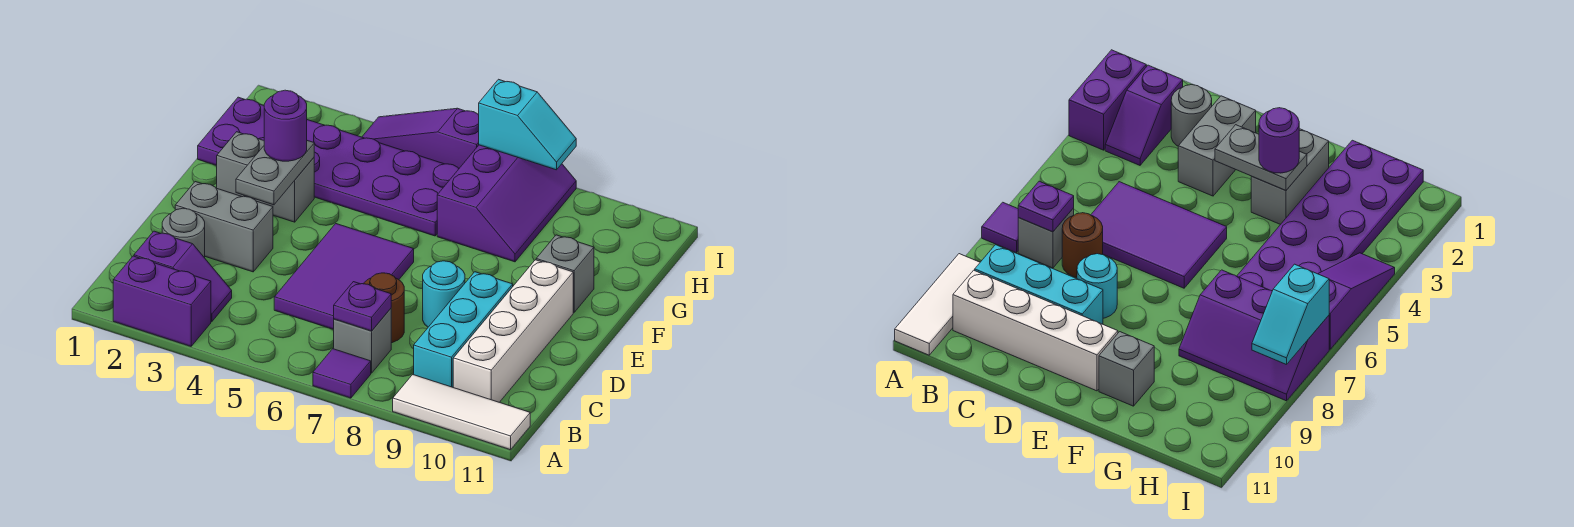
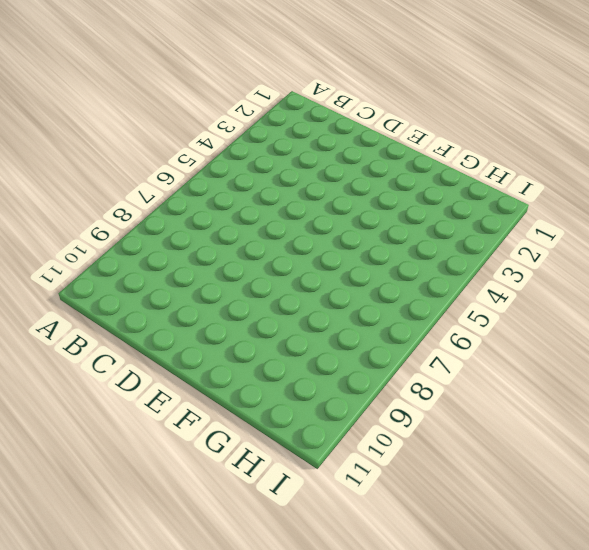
none -> purple brick A2:A3 level 1
none -> purple tile A7 level 1
none -> white tile A9:A11 level 1

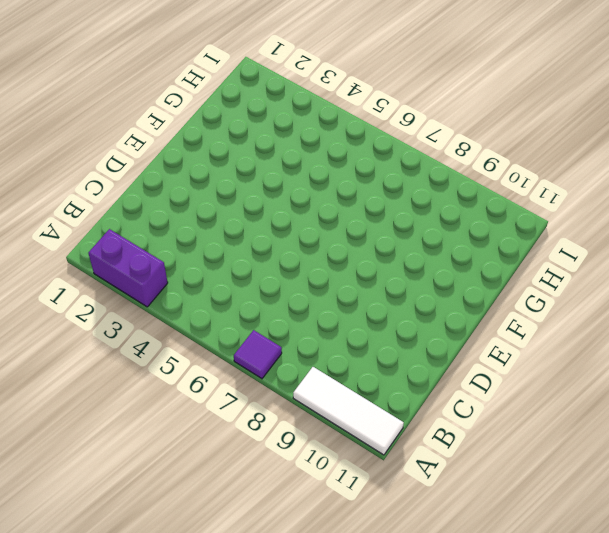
none -> purple slope B2:B3 level 1 top 2
none -> grey brick B7 level 1
none -> cyan brick B9:D9 level 1

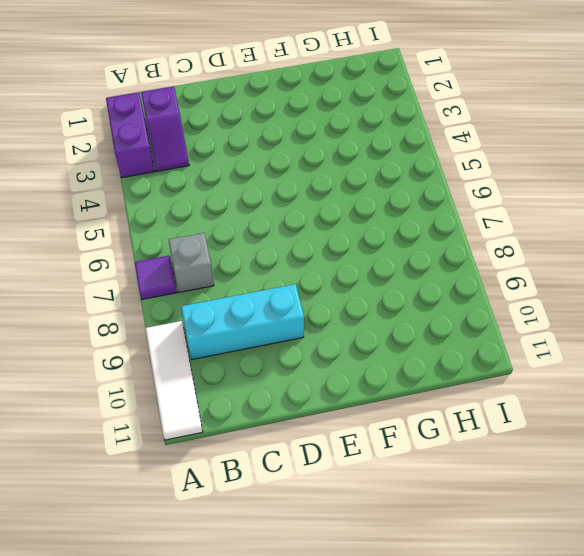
none -> white brick B10:E10 level 1
none -> grey round brick C2 level 1
none -> purple tile C5:E6 level 1

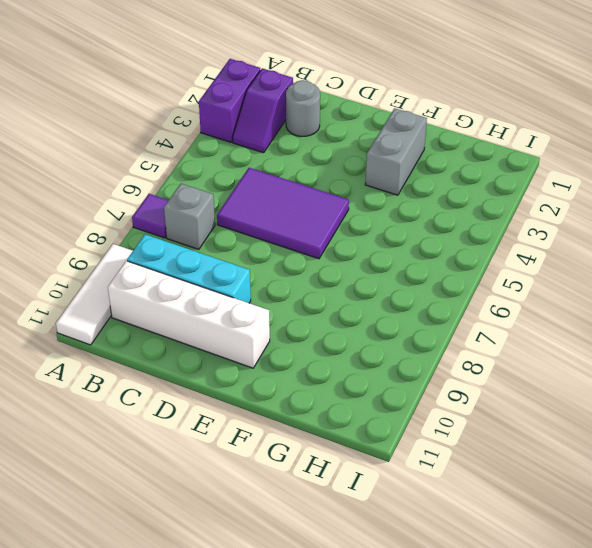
none -> brown round brick C7 level 1
none -> grey brick D2:D3 level 1
none -> cyan round brick D8 level 1

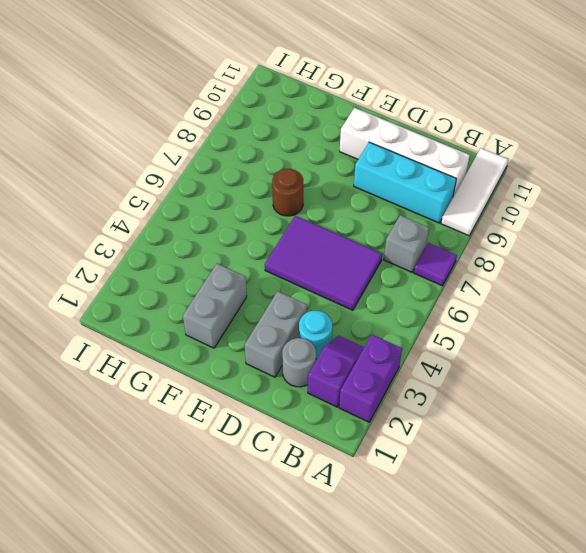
cyan round brick C3 level 1 -> cyan round brick D8 level 1
brown round brick F7 level 1 -> brown round brick C7 level 1
none -> grey brick F10 level 1
none -> purple plate G1:H6 level 1
none -> purple slope G7:I8 level 1 top 7

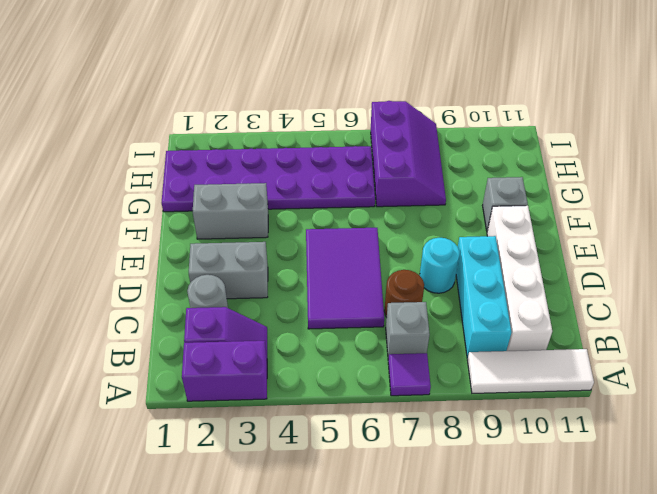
none -> purple slope I4:I6 level 1 top 6
none -> purple plate B7 level 2
none -> grey plate E3:F3 level 2

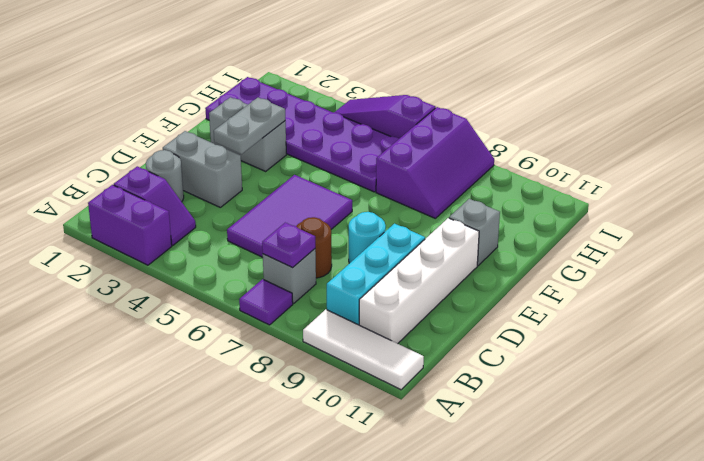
none -> cyan slope I7:I8 level 2 top 7
none -> purple round brick F3 level 3

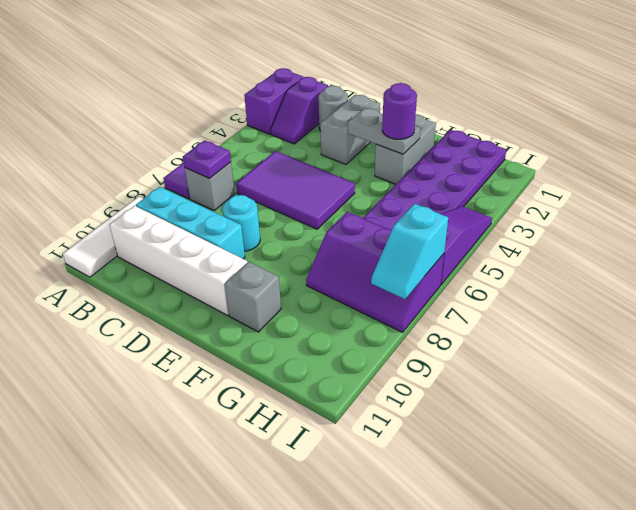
none -> brown round brick C7 level 1

